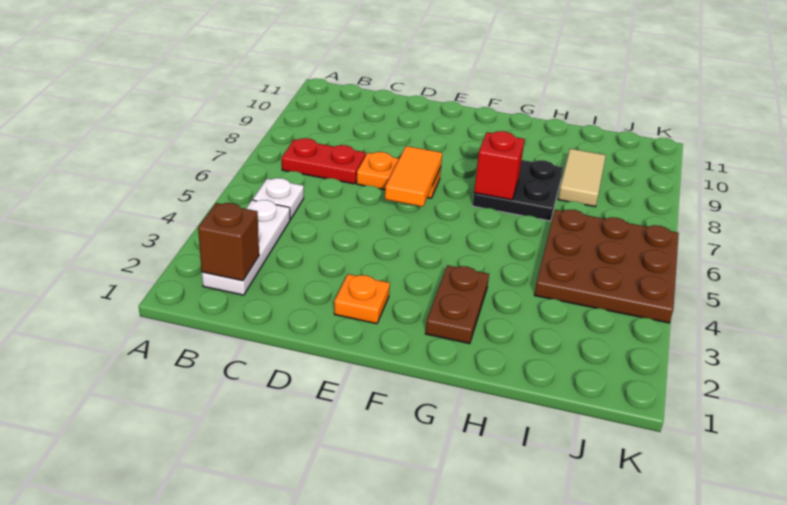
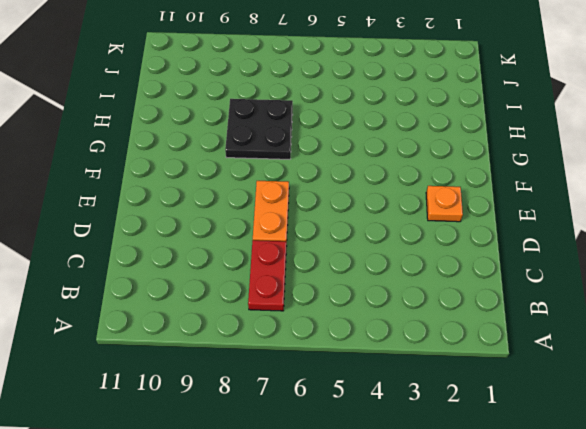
none -> white plate B2:B4 level 1
none -> white plate B5 level 1
none -> brown plate G2:G3 level 1

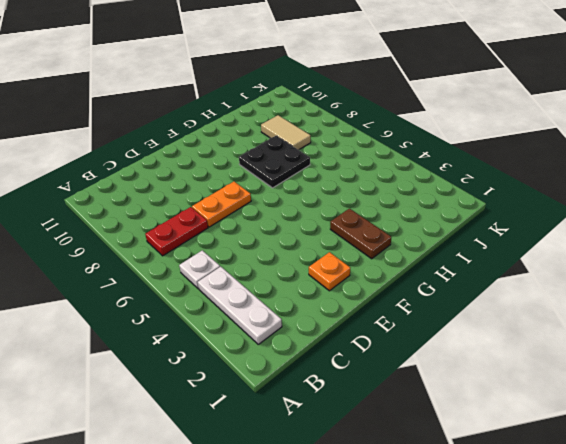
none -> brown plate I4:K6 level 1
none -> brown brick B2 level 2
none -> orange tile E6:E7 level 2

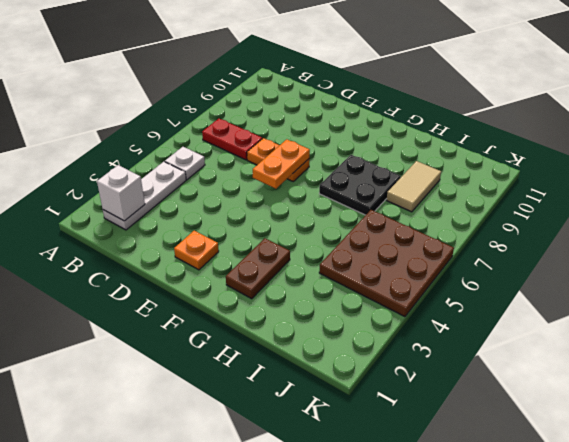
white brick B2 level 2 -> brown brick B2 level 2
orange plate E6:E7 level 2 -> orange tile E6:E7 level 2
none -> red brick G7 level 2

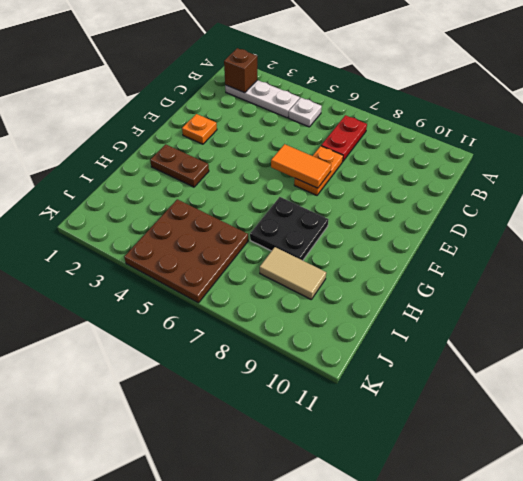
none -> red brick G7 level 2

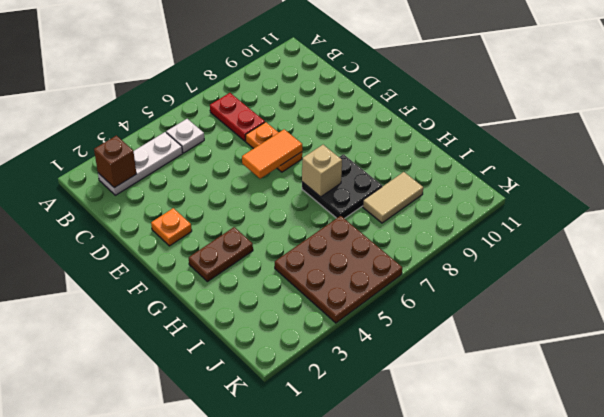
tan brick G7 level 2 -> red brick G7 level 2

